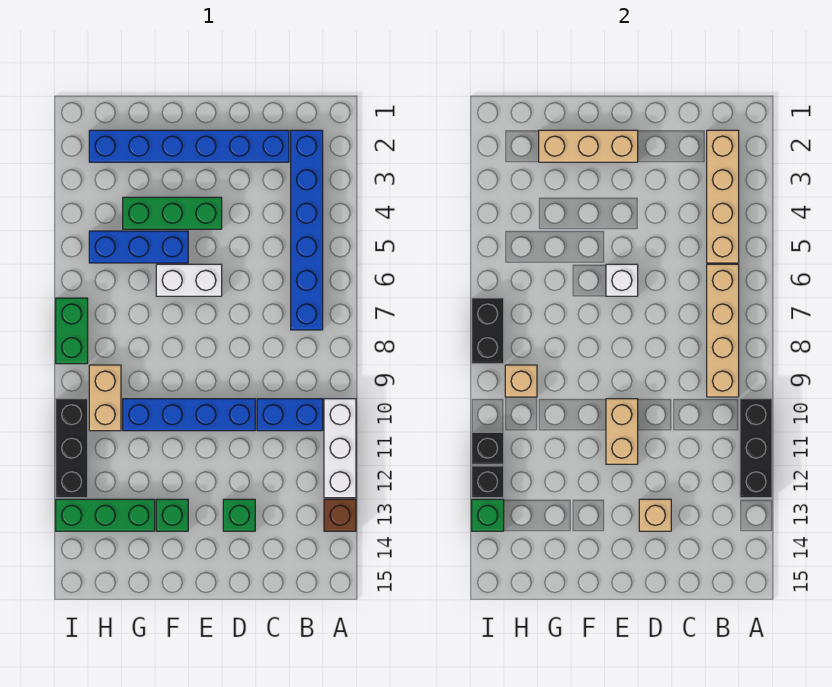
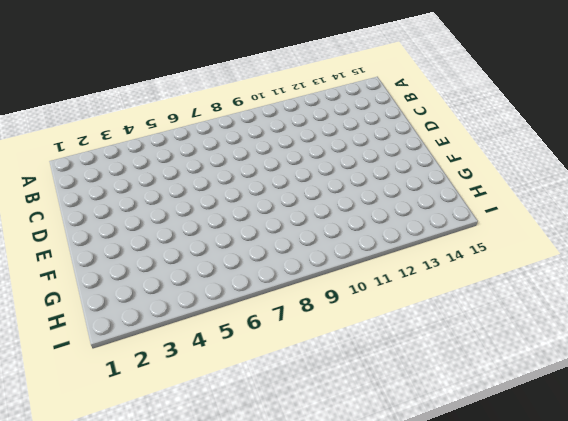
none -> white brick A10:A12 level 1
none -> brown brick A13 level 1
none -> blue brick B2:B7 level 1

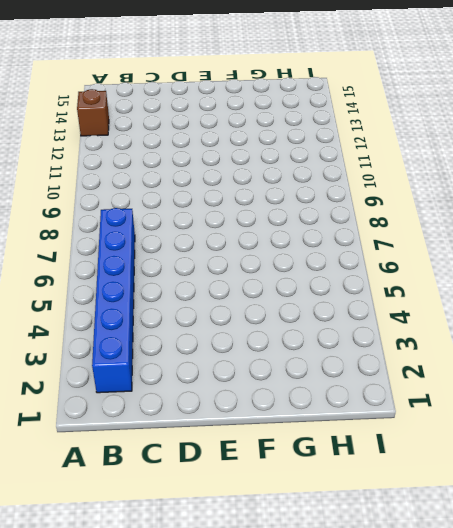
none -> white brick A10:A12 level 1
none -> blue brick B10:C10 level 1
none -> blue brick C2:H2 level 1

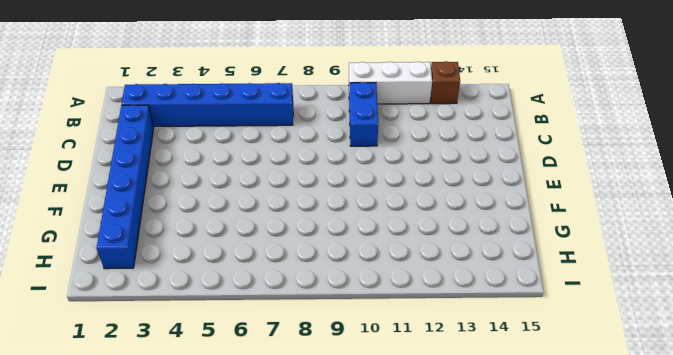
none -> blue brick D10:G10 level 1
none -> green brick D13 level 1
none -> green brick E4:G4 level 1

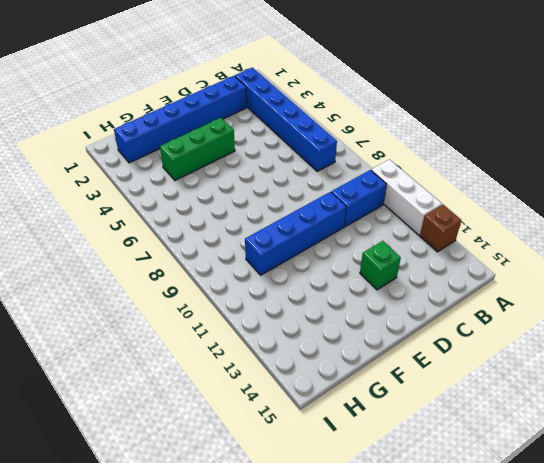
none -> white brick E6:F6 level 1
none -> blue brick F5:H5 level 1
none -> green brick F13 level 1

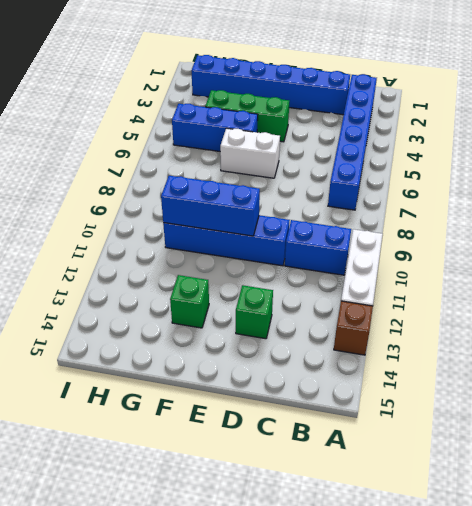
blue brick E10:G10 level 2 -> tan brick E10:E11 level 2
none -> green brick G13:I13 level 1
none -> tan brick H9:H10 level 1
none -> green brick I7:I8 level 1

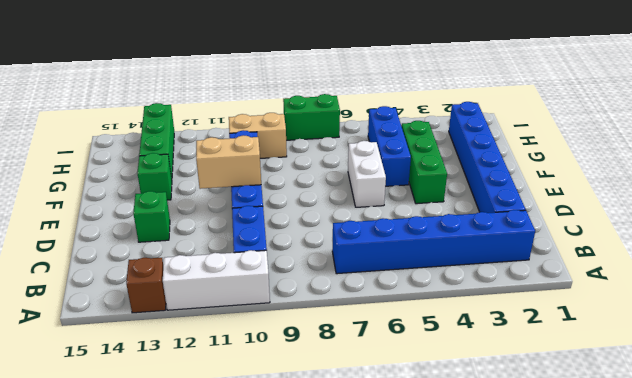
none -> black brick I10:I12 level 1
none -> black brick A10:A12 level 2
none -> tan brick B2:B5 level 2

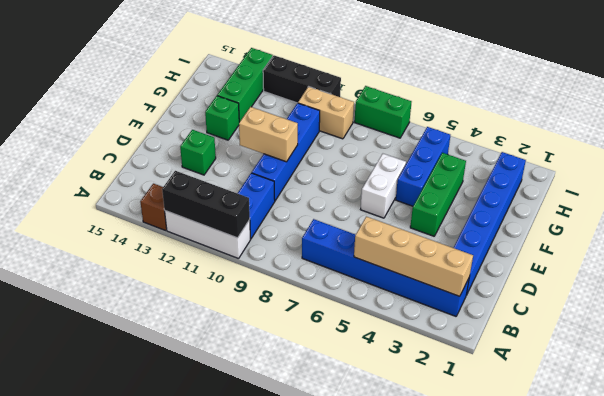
none -> tan brick B6:B9 level 2
none -> tan brick D13 level 2
none -> tan brick E2:G2 level 2

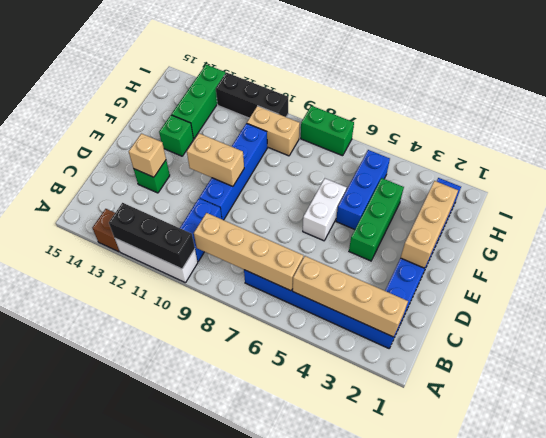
none -> white brick E6 level 2
none -> tan brick H9 level 2
none -> black brick I7:I8 level 2

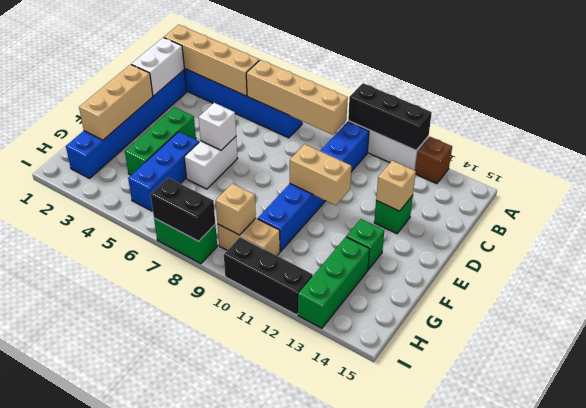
white brick C2:D2 level 2 -> none
none -> black brick I11 level 2
none -> black brick I12 level 2
none -> green brick I13 level 2

